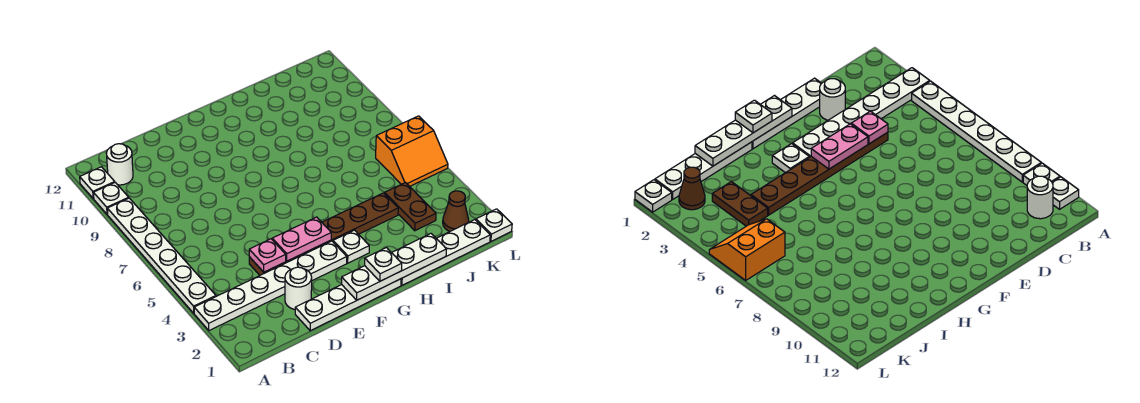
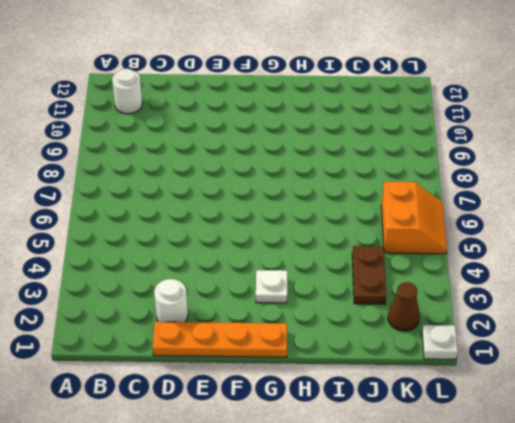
orange plate D1:G1 level 1 -> white plate D1:G1 level 1
orange slope K5:L6 level 1 top K -> orange slope K5:L6 level 1 top 6
none -> white plate A3:F3 level 1
none -> white plate A4:A9 level 1
none -> white plate A10 level 1

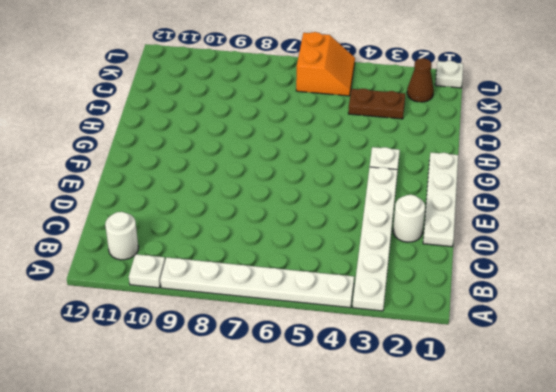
none -> white plate A11 level 1
none -> brown plate D4:I4 level 1
none -> white plate H1:K1 level 1

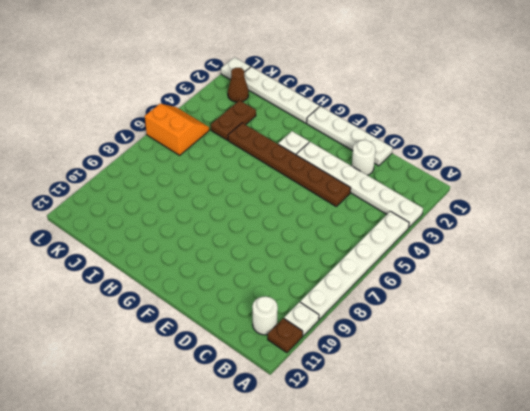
brown plate A11 level 1 -> white plate A11 level 1
none -> pink plate D4 level 2
none -> pink plate E4:F4 level 2
none -> white plate F1:I1 level 2

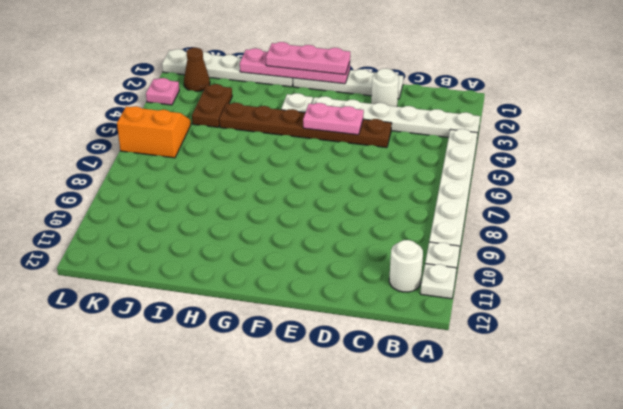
pink plate F1:I1 level 2 -> white plate F1:I1 level 2
pink plate F1:H1 level 3 -> white plate G1 level 3
pink plate L3 level 1 -> pink plate D4 level 2

